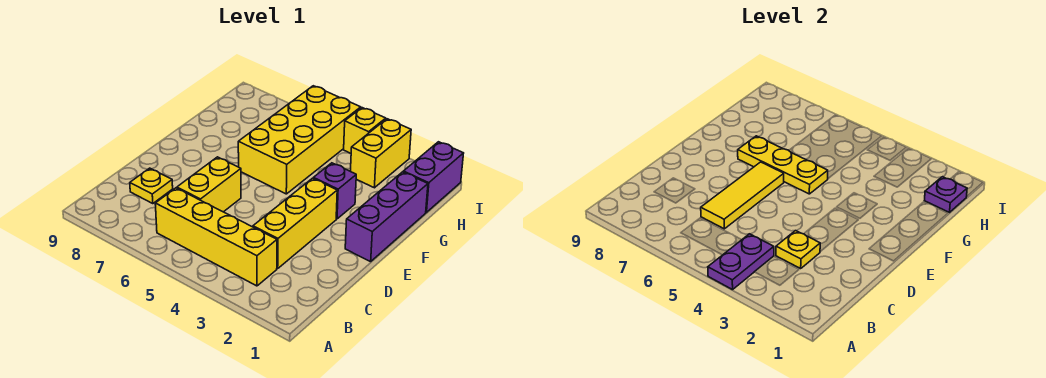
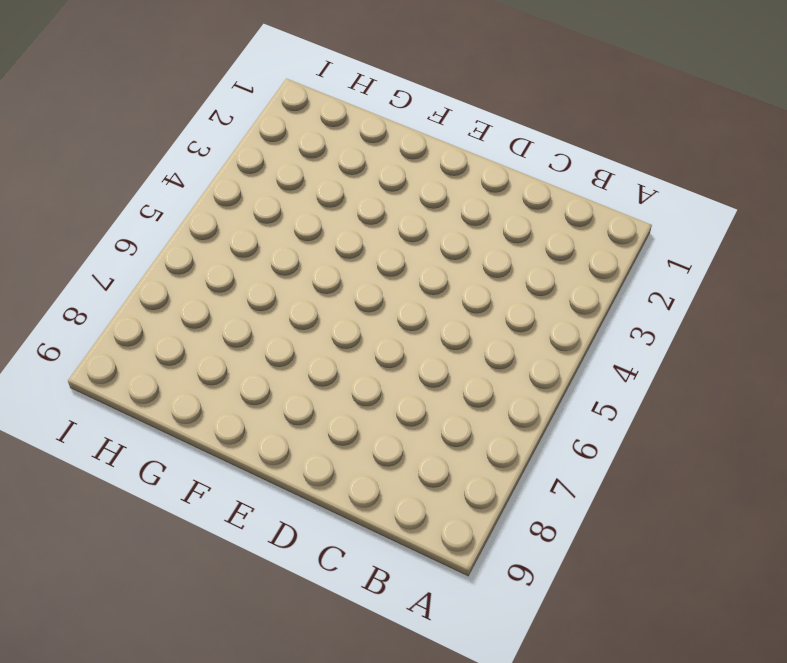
none -> yellow brick B3:B6 level 1
none -> yellow brick C3:E3 level 1
none -> yellow brick C6:D6 level 1

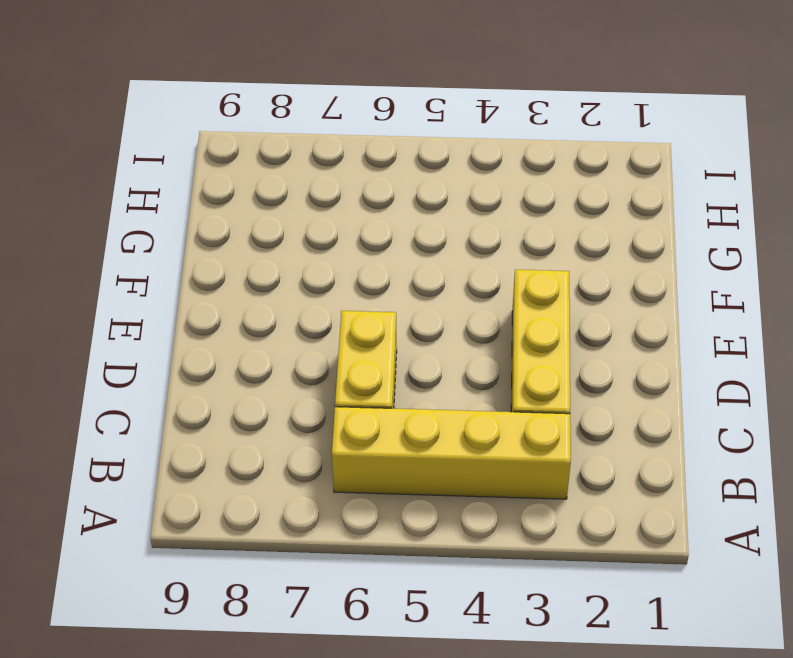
none -> yellow plate C8 level 1
none -> purple brick E1:G1 level 1
none -> purple brick F3 level 1

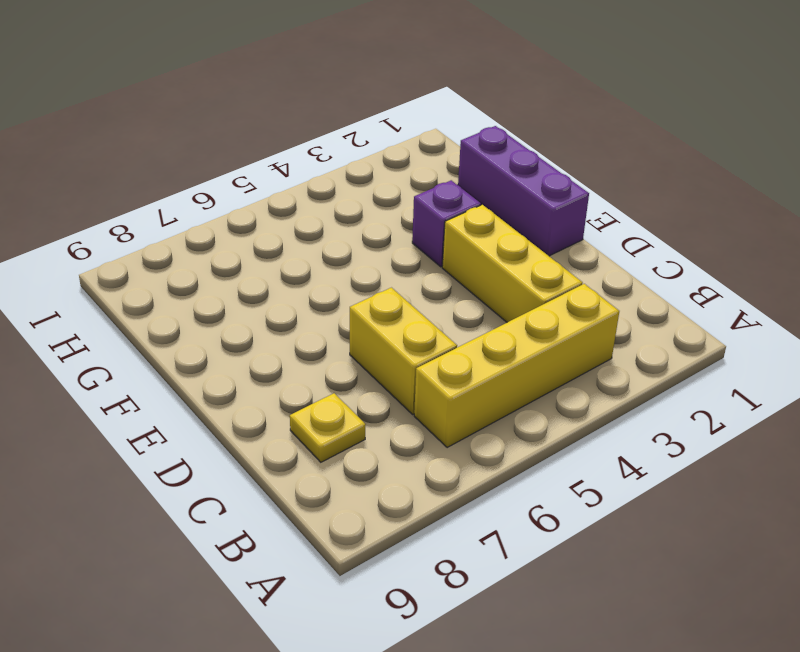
none -> yellow brick F5:I6 level 1
none -> purple brick H1:I1 level 1
none -> yellow brick H3:I3 level 1

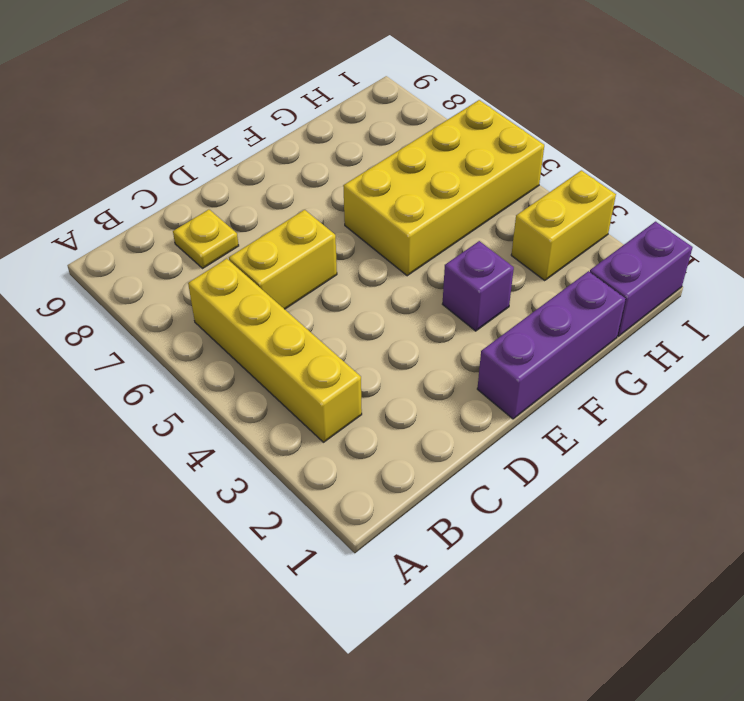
none -> yellow brick C3:E3 level 1
none -> yellow brick I4 level 1
none -> purple plate A4:B4 level 2

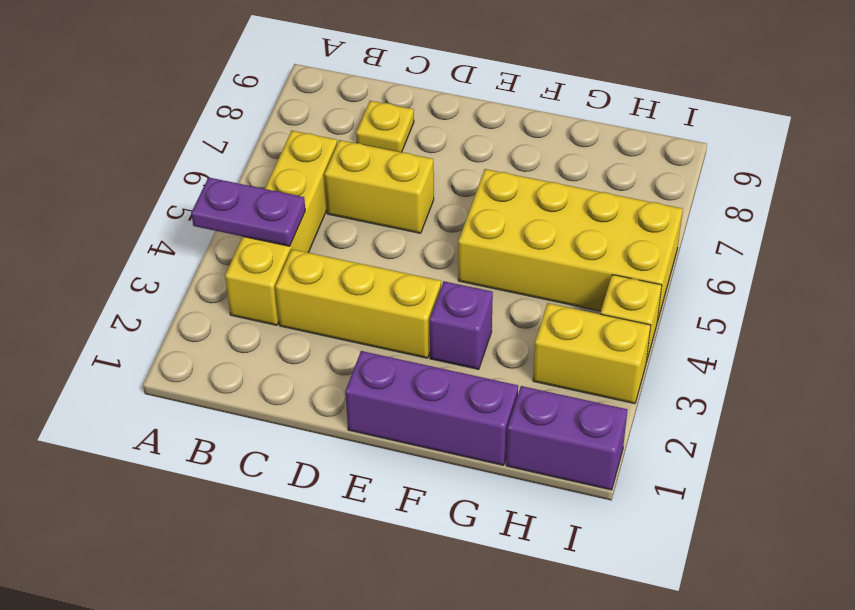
none -> yellow plate C3 level 2
none -> yellow tile C6:E6 level 2
none -> yellow plate F5:F7 level 2

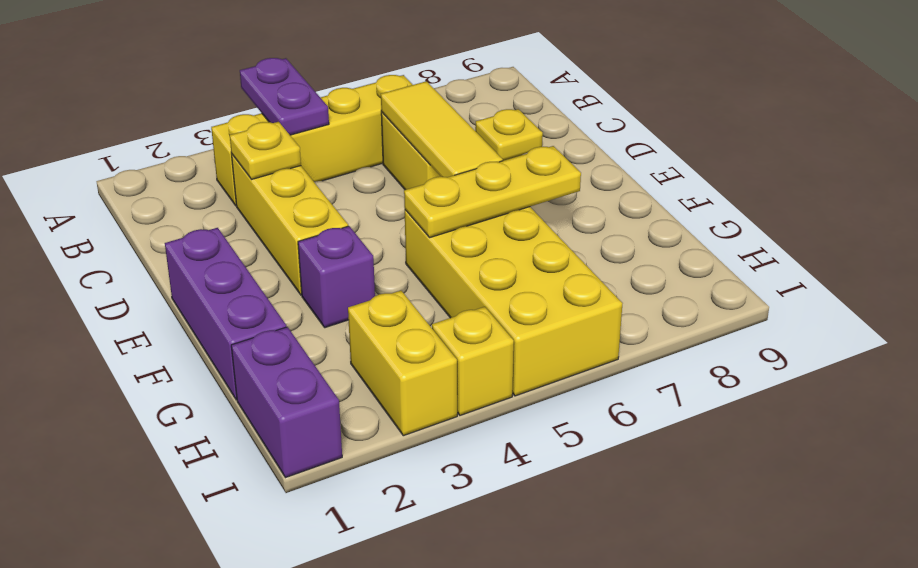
none -> purple plate H1 level 2

